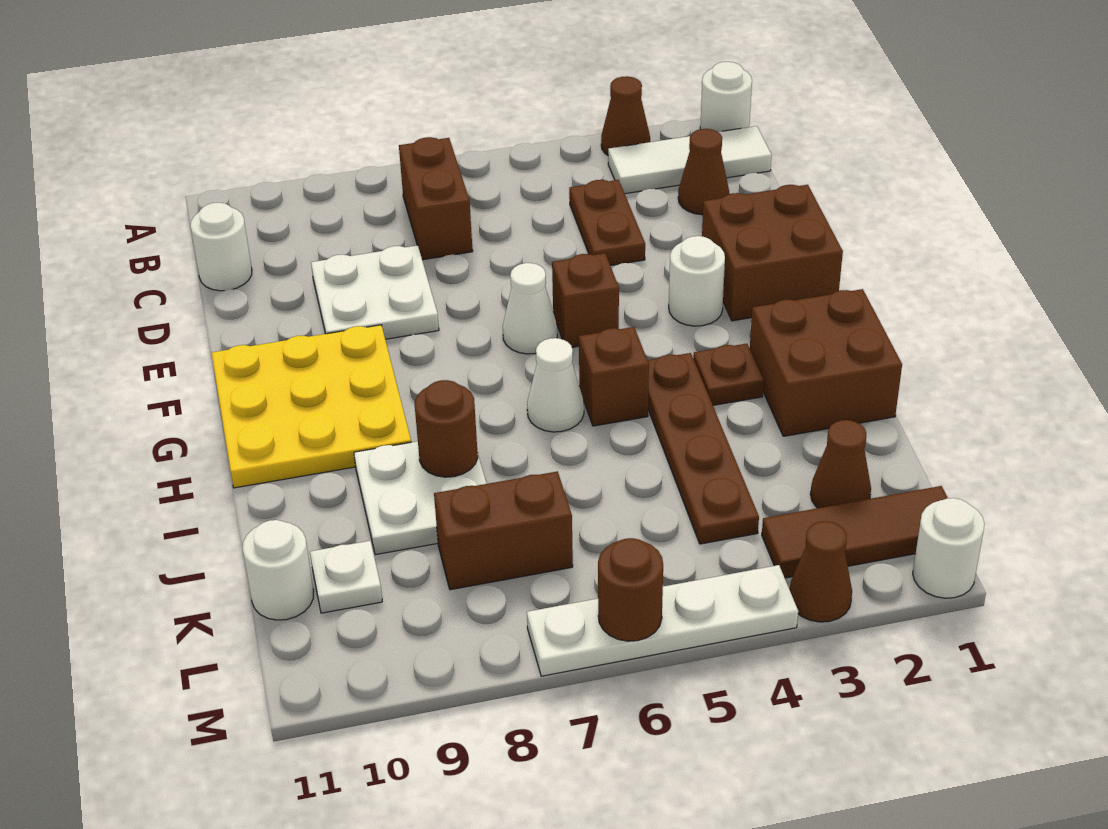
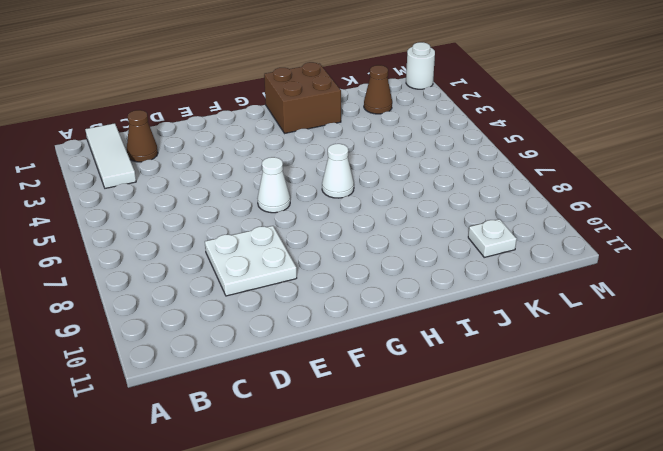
none -> white round brick A1 level 1
none -> brown cone A3 level 1
none -> brown brick B7:C7 level 1

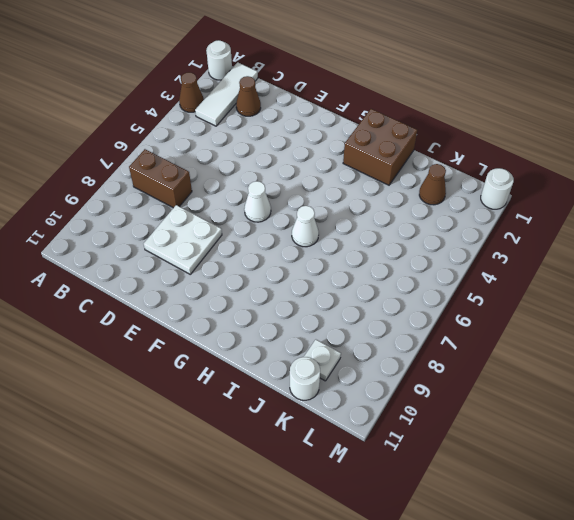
none -> brown plate C4:D4 level 1
none -> white round brick C11 level 1
none -> brown brick E1:F2 level 1

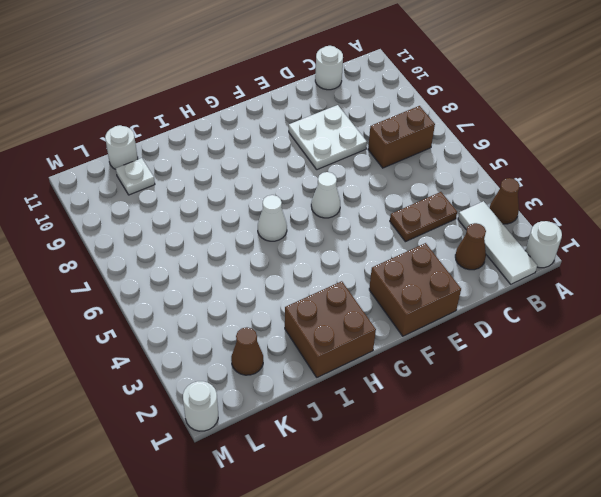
none -> white round brick F3 level 1
none -> brown brick F5 level 1
none -> yellow plate F9:H11 level 1

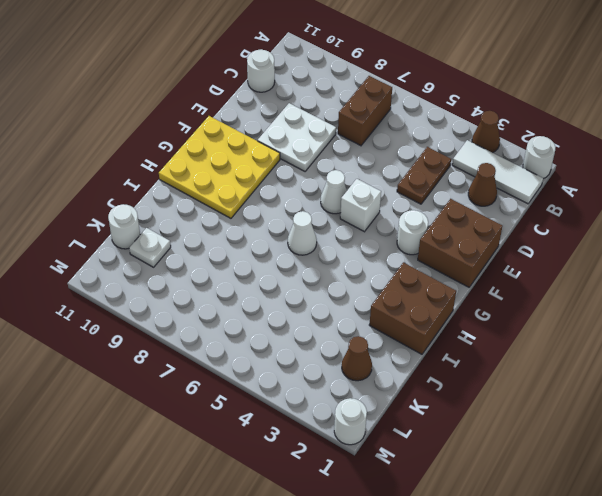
white brick F5 level 1 -> brown brick F5 level 1
none -> brown plate H3 level 1
none -> brown plate H4:K4 level 1
none -> brown brick H5 level 1

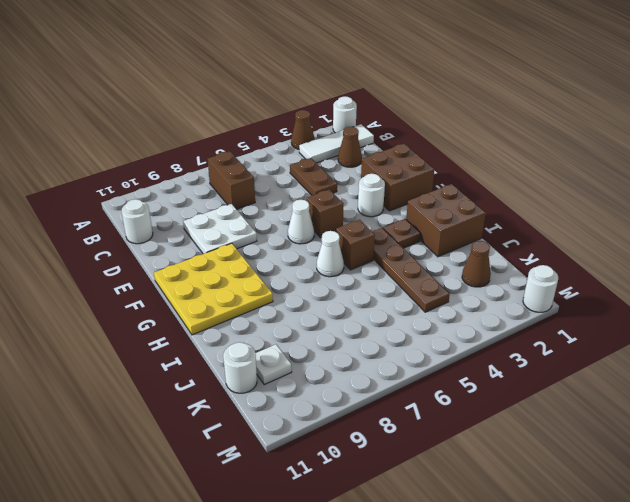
none -> white plate I8:J9 level 1
none -> brown brick K7:K8 level 1
none -> brown tile L1:L3 level 1

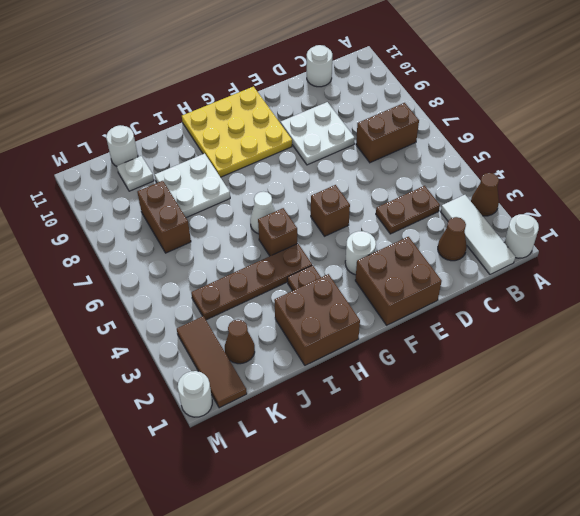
none -> white cone F6 level 1
none -> brown cone M3 level 1
none -> white plate M4:M7 level 1

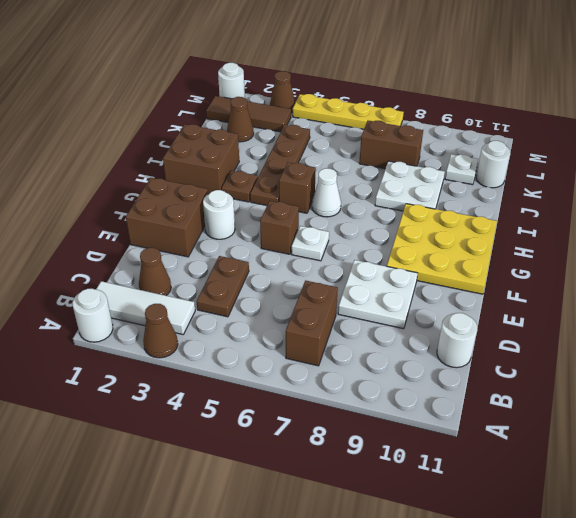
white plate F6 level 1 -> white cone F6 level 1
yellow plate M4:M7 level 1 -> white plate M4:M7 level 1
none -> brown round brick I8 level 2
none -> brown round brick M6 level 2

